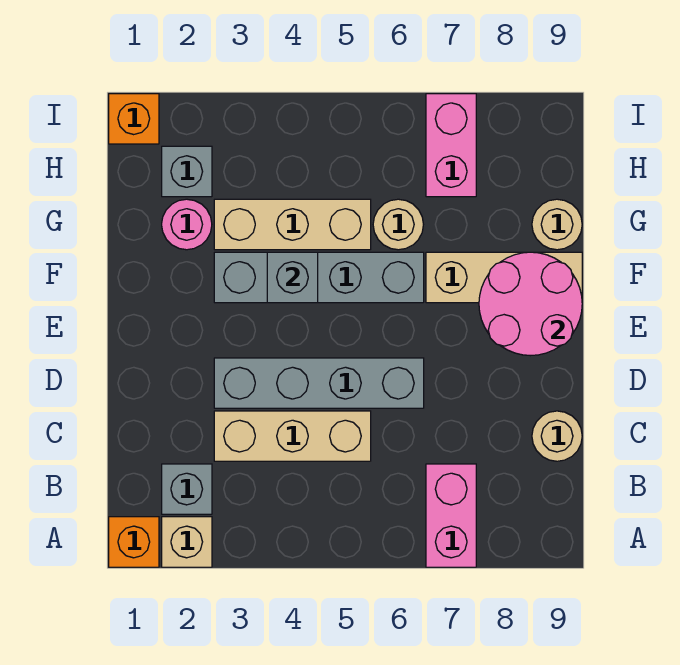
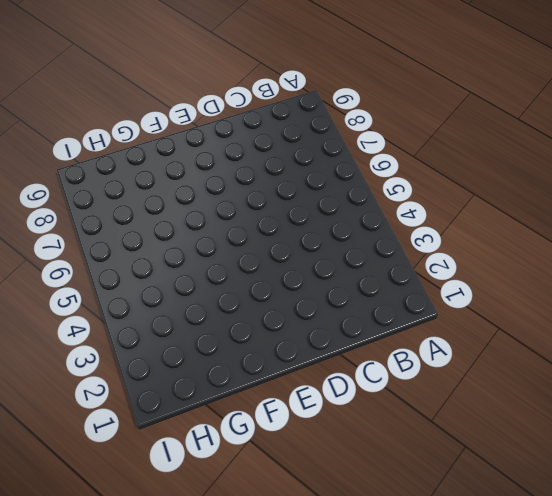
none -> orange brick A1 level 1
none -> tan brick A2 level 1
none -> pink brick A7:B7 level 1

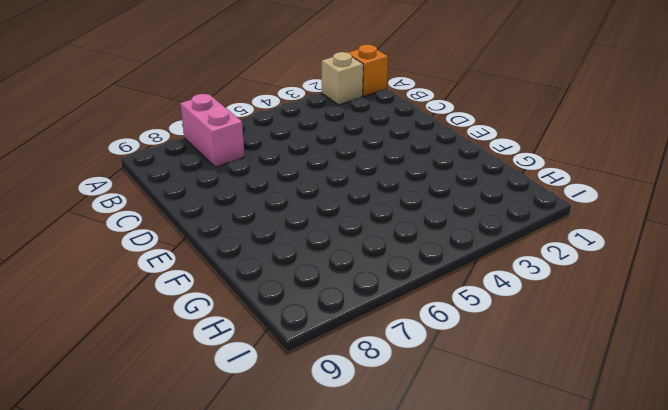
none -> grey brick B2 level 1
none -> tan brick C3:C5 level 1
none -> tan round brick C9 level 1

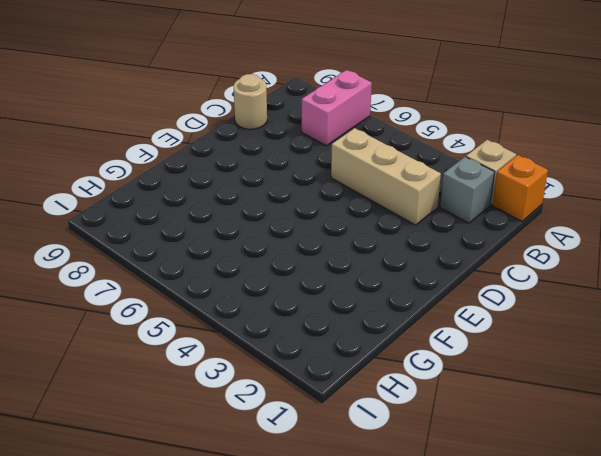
none -> grey brick D3:D6 level 1
none -> grey brick F3:F6 level 1
none -> tan brick F7:F9 level 1

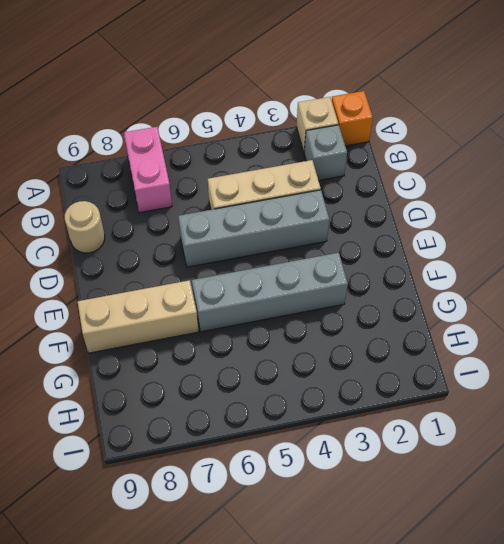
none -> pink round brick G2 level 1
none -> tan brick G3:G5 level 1
none -> tan round brick G6 level 1

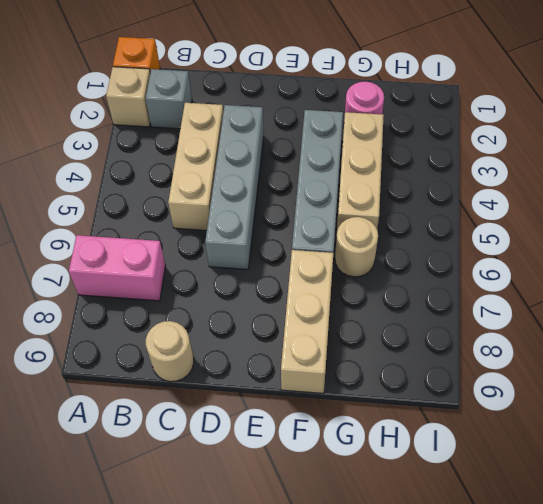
none -> tan round brick G9 level 1
none -> grey brick H2 level 1
none -> pink brick H7:I7 level 1

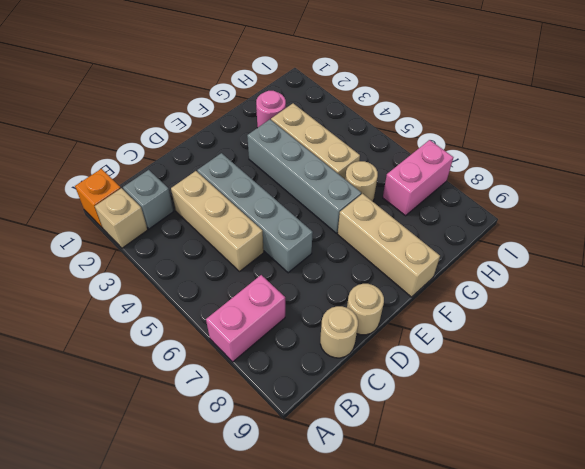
tan round brick D9 level 1 -> tan round brick G9 level 1
none -> grey brick H2 level 1
none -> orange brick I1 level 1
none -> pink round brick E8:F9 level 2

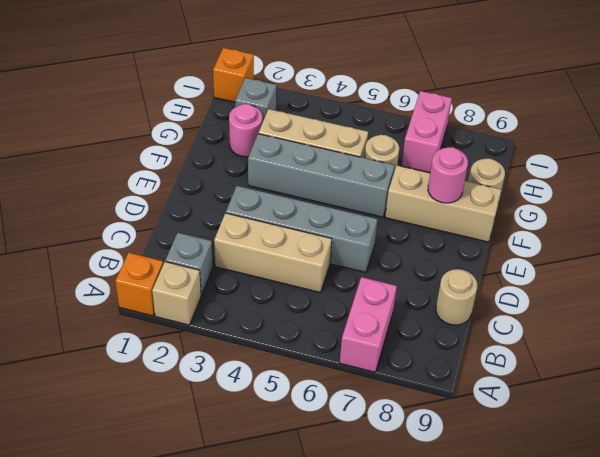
pink round brick F8 level 2 -> pink round brick E8:F9 level 2
none -> grey brick F4 level 2

